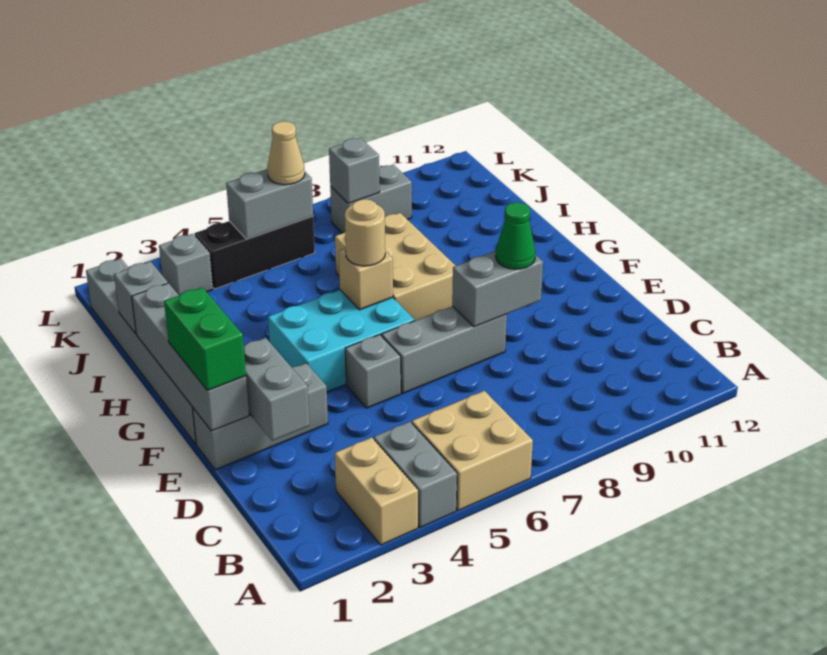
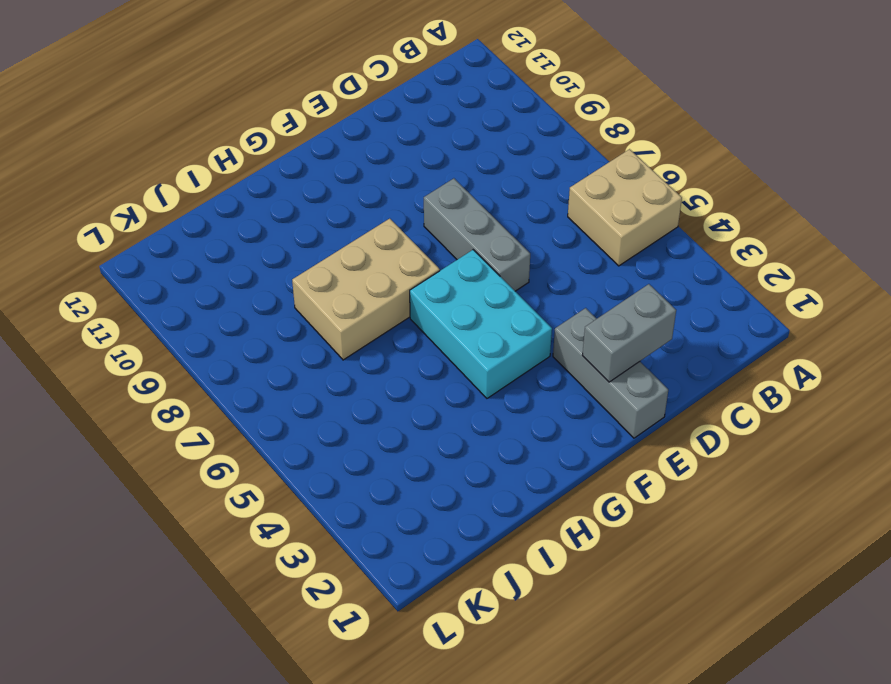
none -> tan brick A3:B3 level 1
none -> grey brick A4:B4 level 1
none -> grey brick E5 level 1

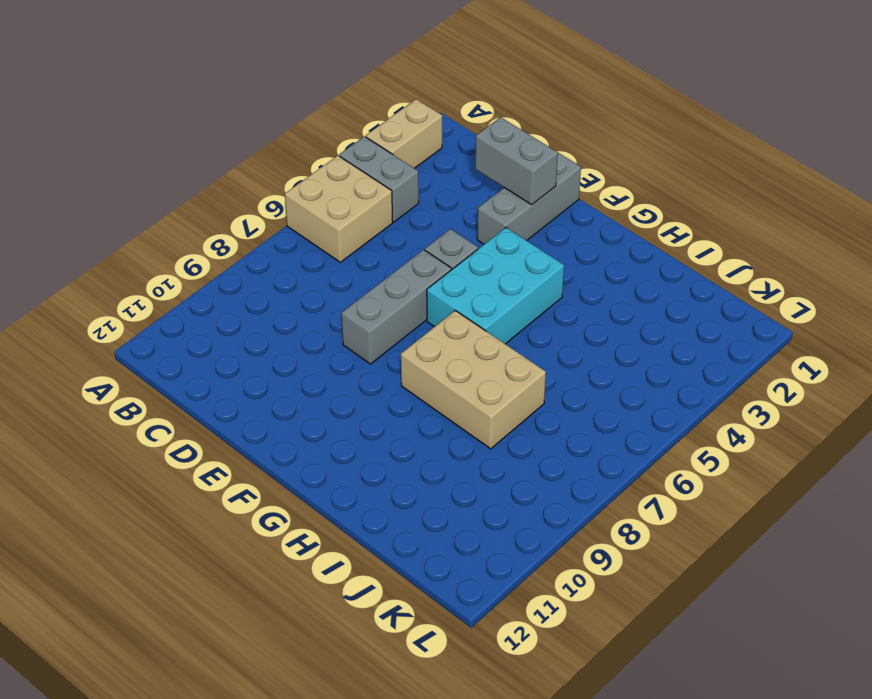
tan brick A2:A3 level 1 -> tan brick A3:B3 level 1
none -> grey brick F1:K1 level 1
none -> grey brick K3 level 1
none -> black brick K4:K6 level 1

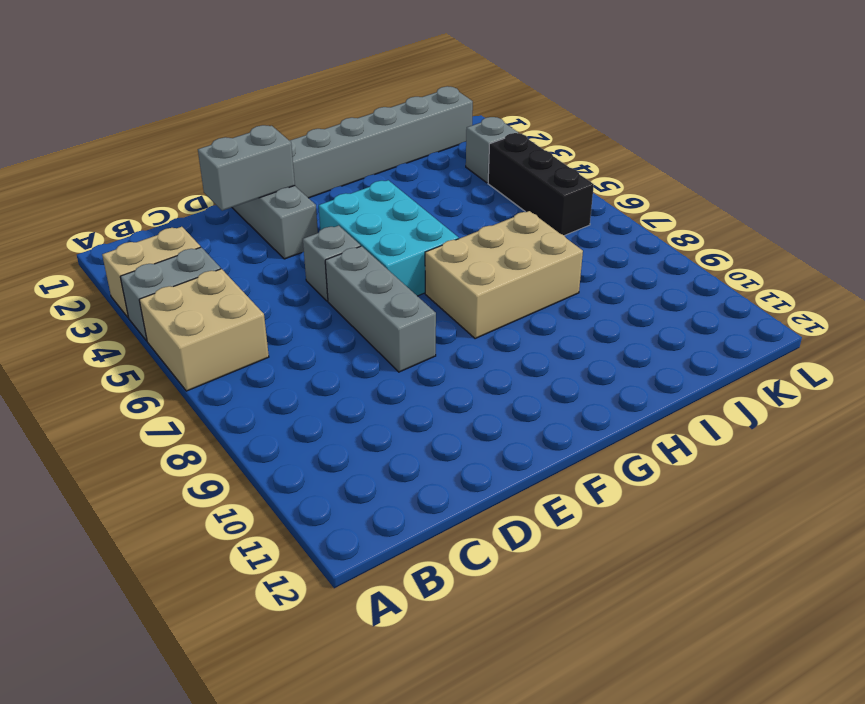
none -> grey brick K8:K9 level 1
none -> grey brick E1:H1 level 2
none -> grey brick E8:E9 level 2

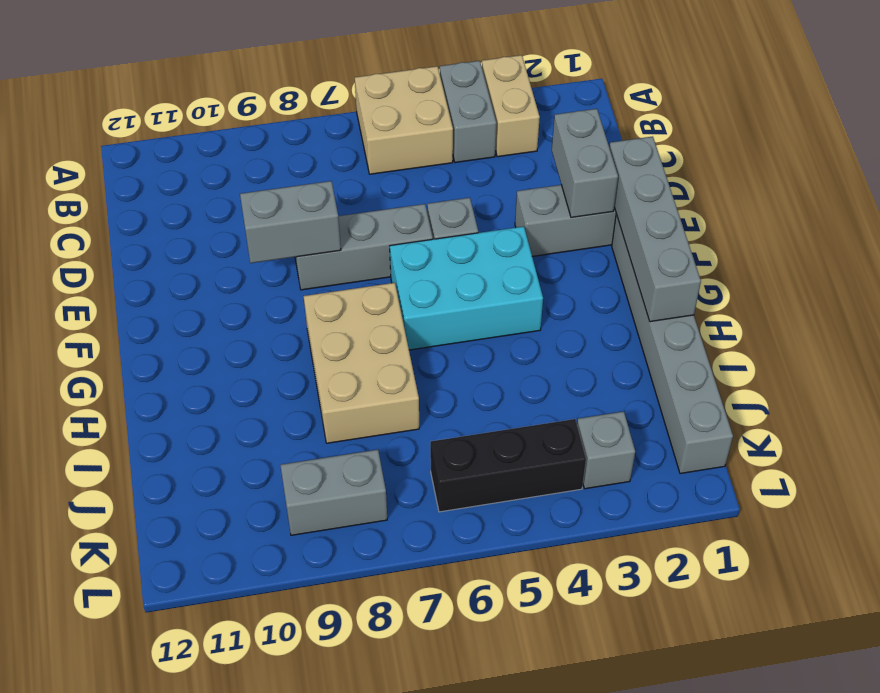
none -> tan brick G6 level 2
none -> grey brick I1 level 2
none -> grey brick K5:K6 level 2

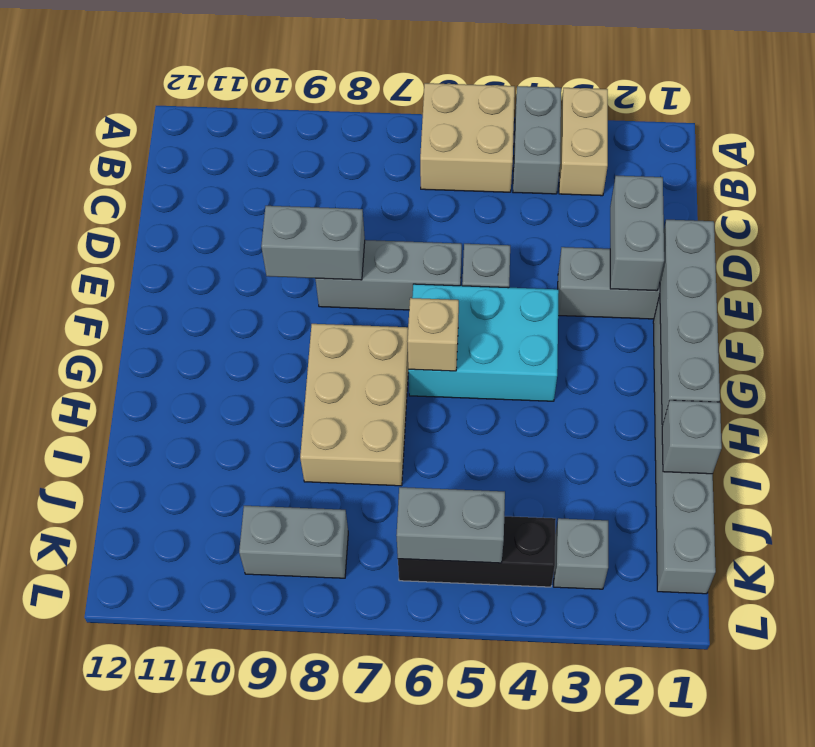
none -> grey brick K8 level 2
none -> green brick E1:F1 level 3
none -> green cone E9 level 3

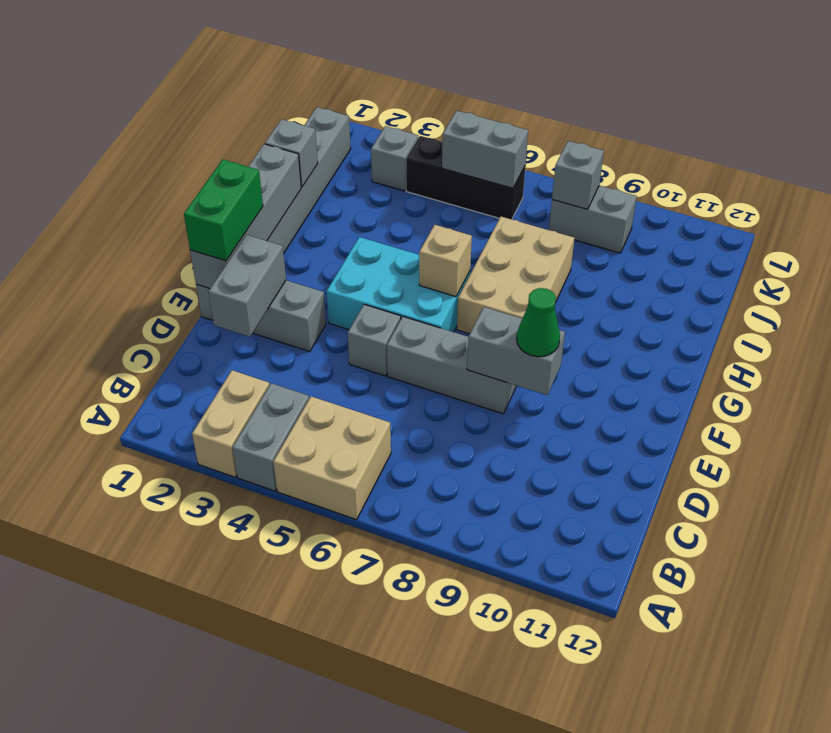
none -> tan round brick G6 level 3
none -> tan cone K6 level 3

